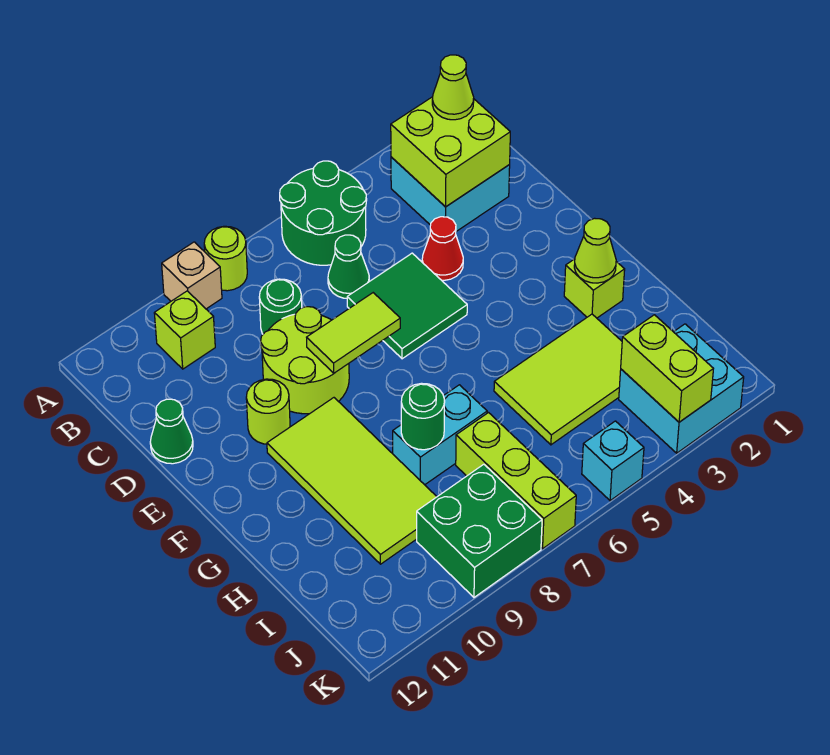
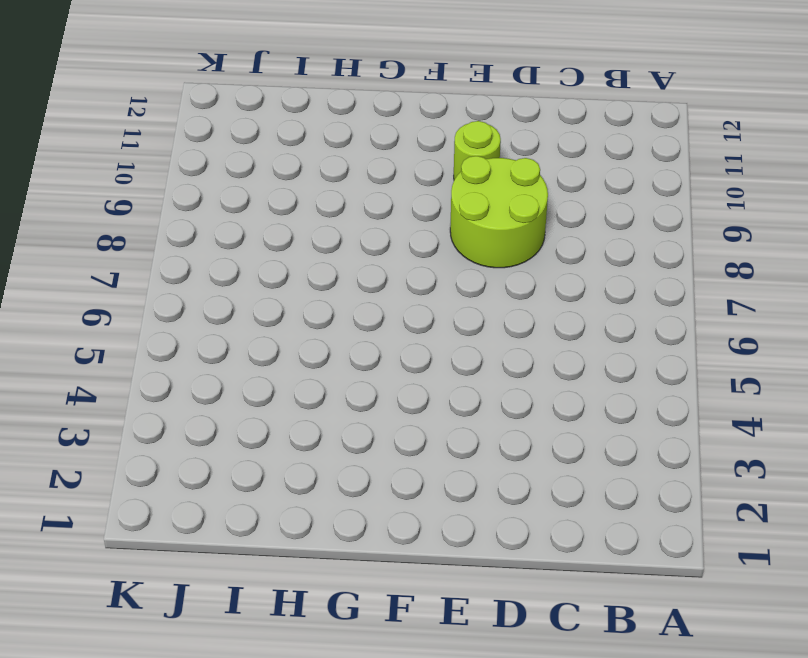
none -> green round brick A5:B6 level 1
none -> lime round brick A8 level 1
none -> tan brick A9 level 1

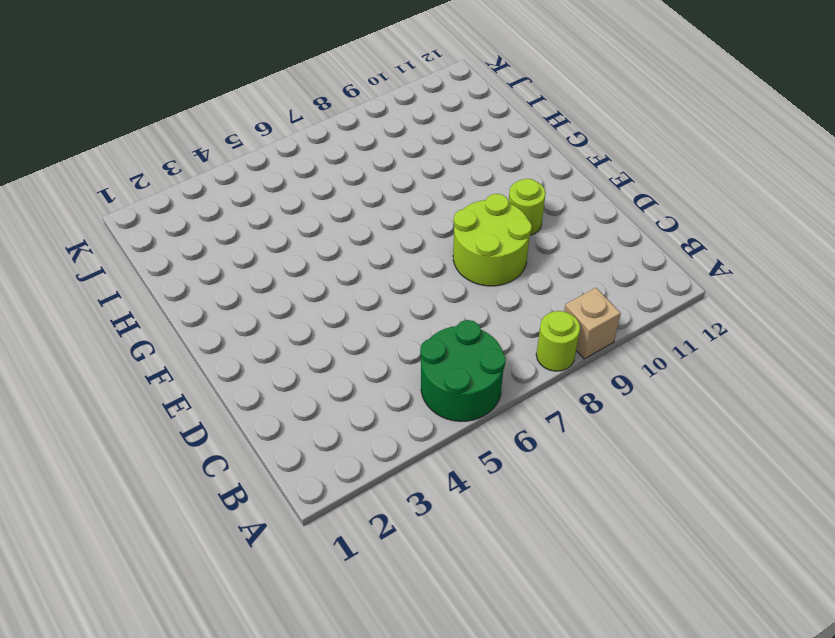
none -> cyan brick B2:C3 level 1
none -> lime brick B10 level 1
none -> green cone C6 level 1

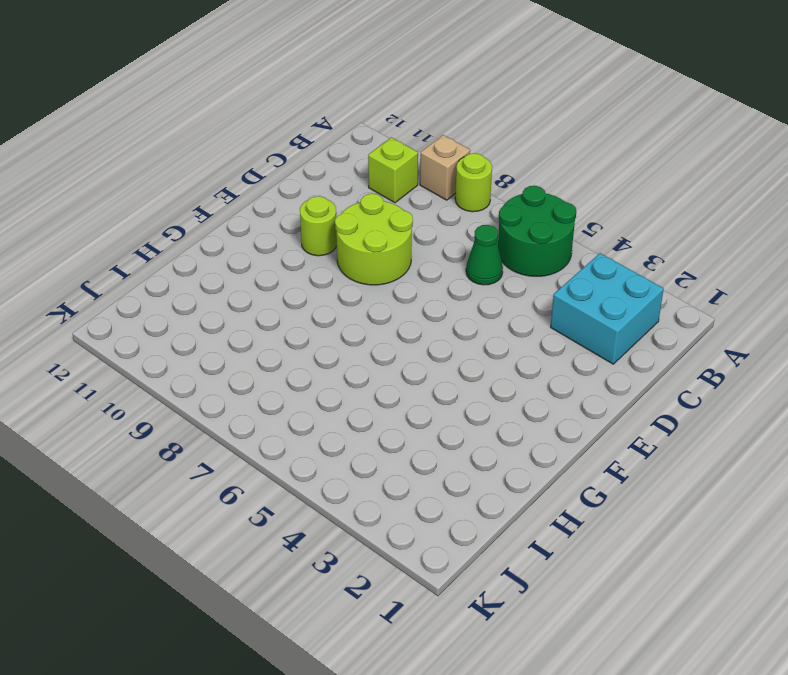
none -> green round brick C8 level 1
none -> red cone D4 level 1
none -> green tile D5:E6 level 1

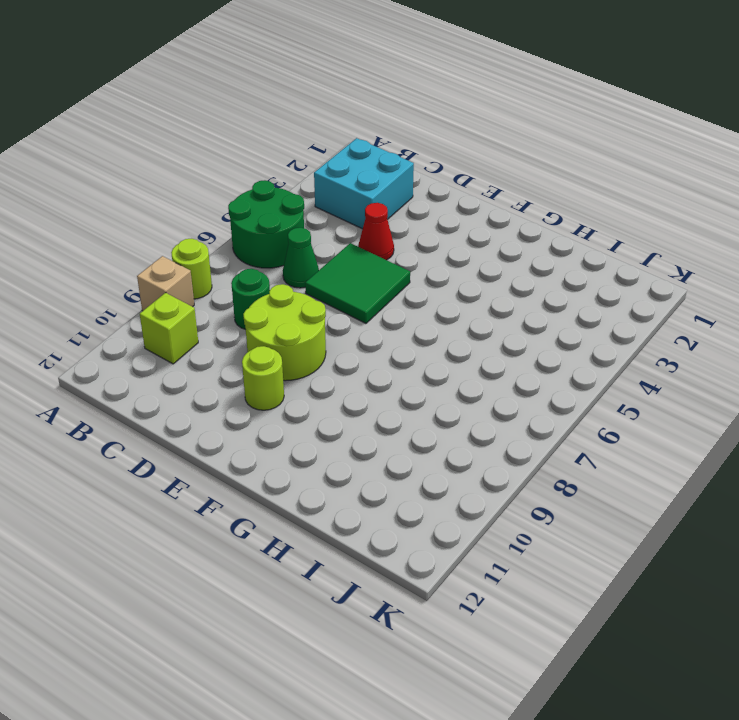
none -> green cone D12 level 1
none -> lime tile F9:I10 level 1
none -> lime brick G2 level 1

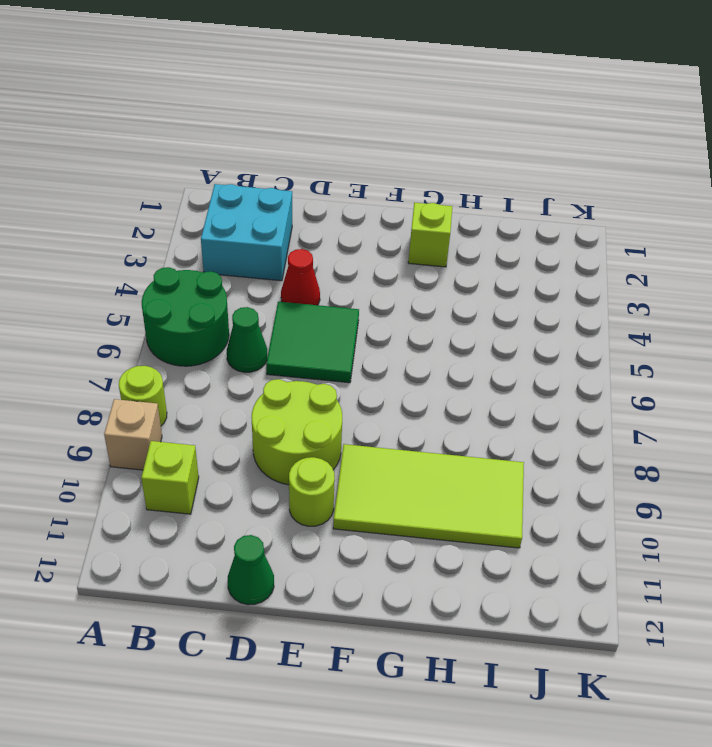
none -> green round brick C8 level 1
none -> lime tile H3:I5 level 1
none -> cyan brick H7:H8 level 1

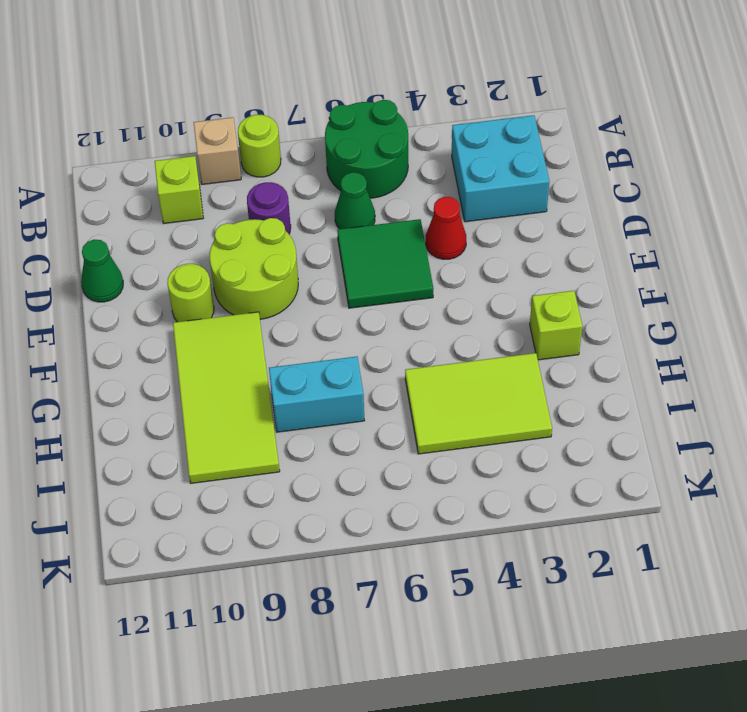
purple round brick C8 level 1 -> green round brick C8 level 1
none -> lime brick I7:K7 level 1
none -> cyan brick J2:K3 level 1
none -> green brick J8:K9 level 1

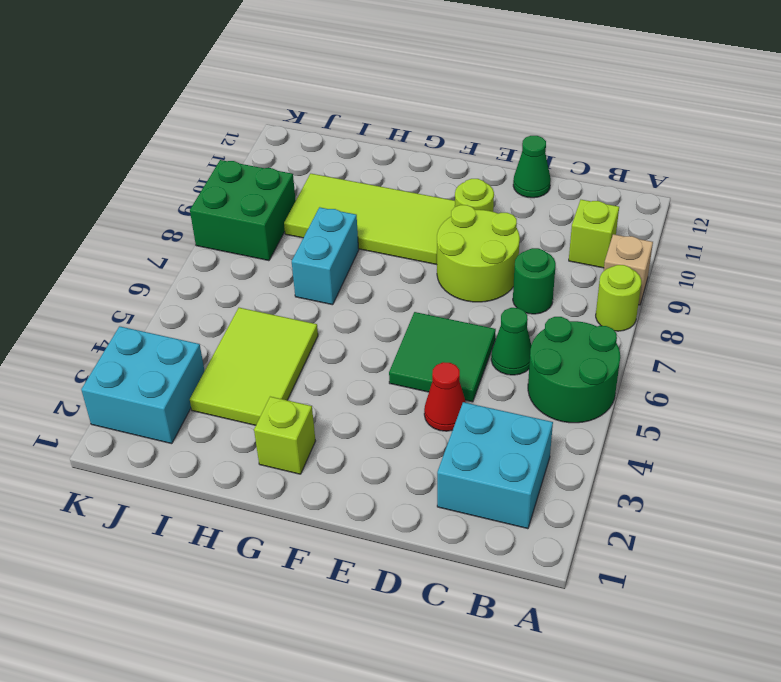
none -> lime brick I7:K7 level 1
none -> cyan brick K5 level 1
none -> lime brick B2:C3 level 2

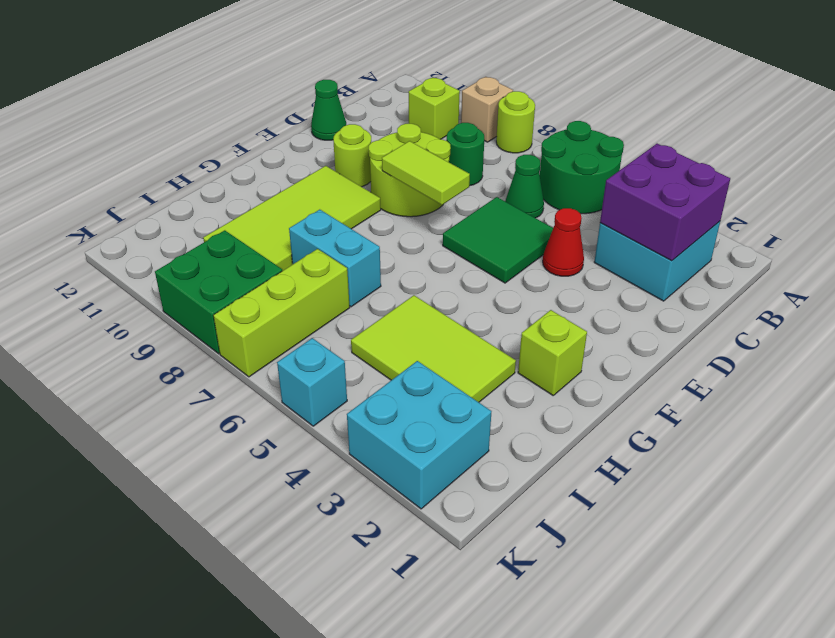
purple brick B2:C3 level 2 -> lime brick B2:C3 level 2
none -> lime cone G2 level 2
none -> green round brick H8 level 2
none -> lime brick J3:K3 level 2

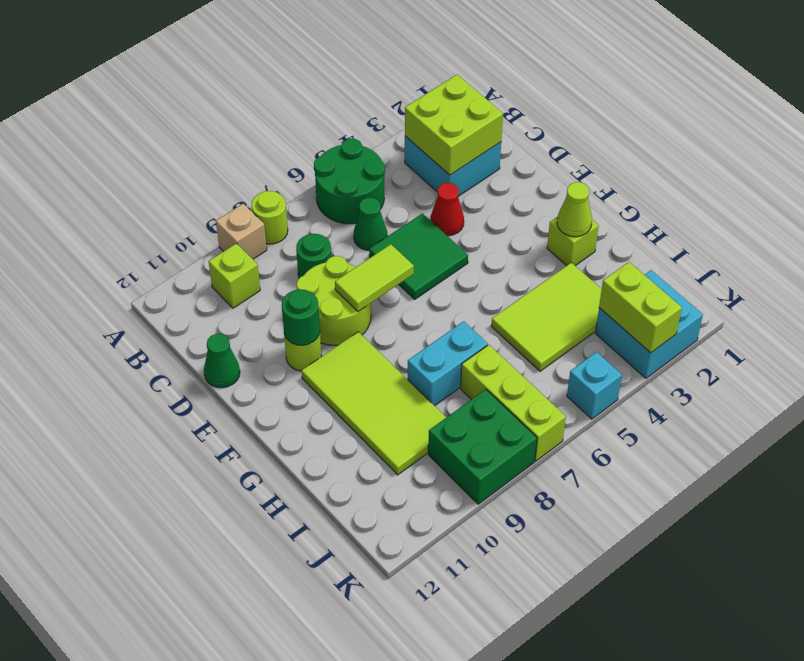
green round brick E10 level 2 -> green round brick H8 level 2
none -> lime cone B2 level 3

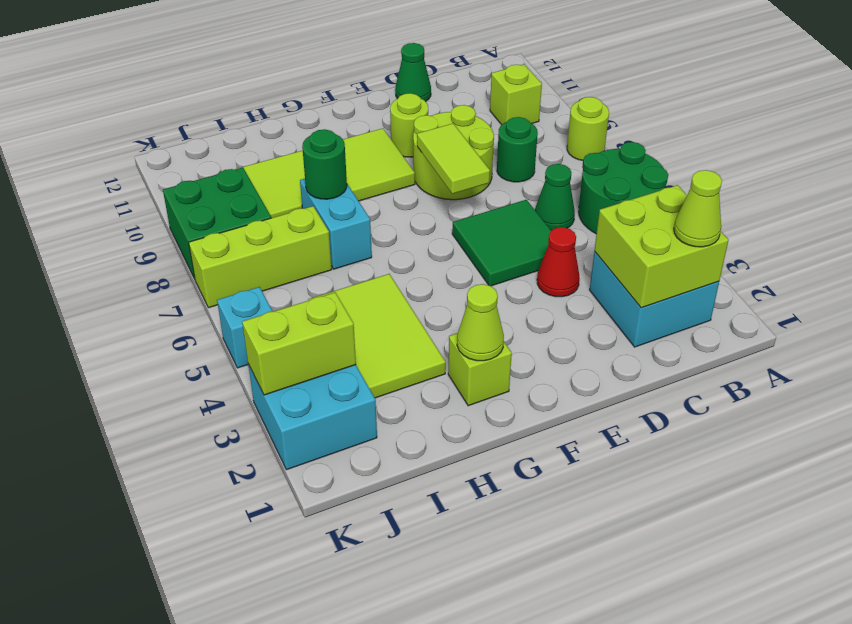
none -> tan brick A9 level 1

